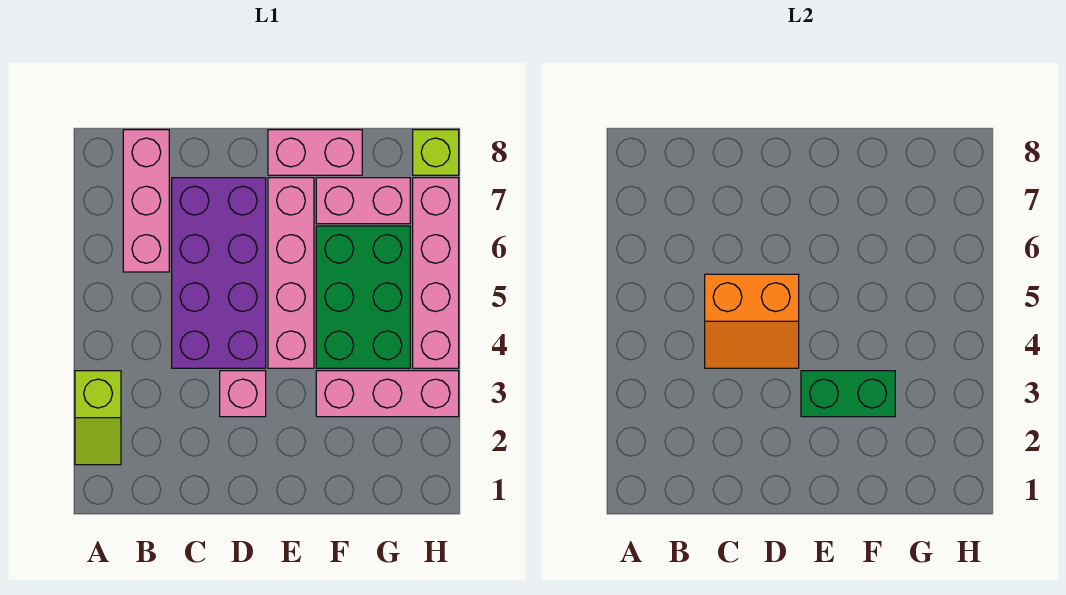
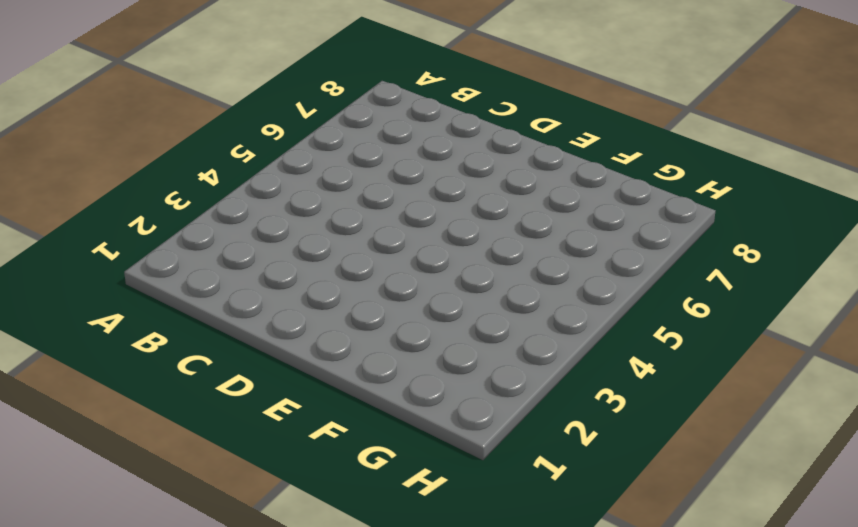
none -> lime slope A2:A3 level 1 top 3
none -> pink brick B6:B8 level 1
none -> purple brick C4:D7 level 1

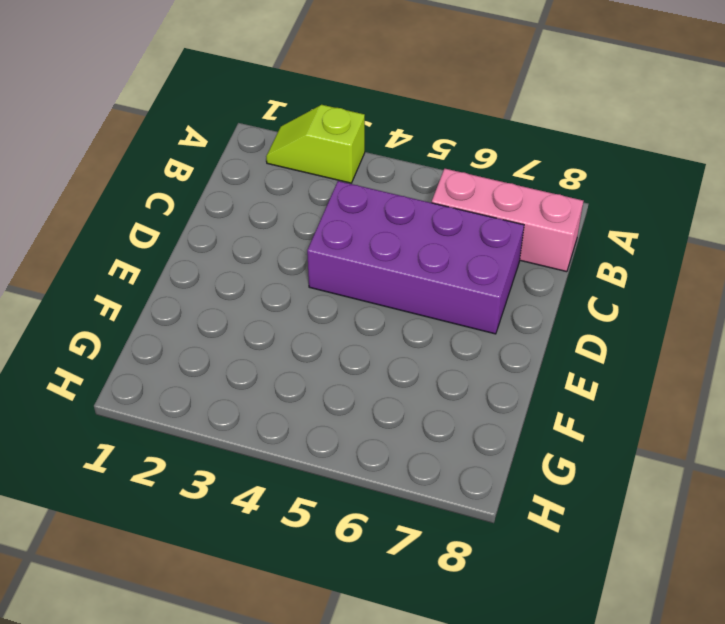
none -> pink brick D3 level 1
none -> pink brick E4:E7 level 1
none -> pink brick E8:F8 level 1

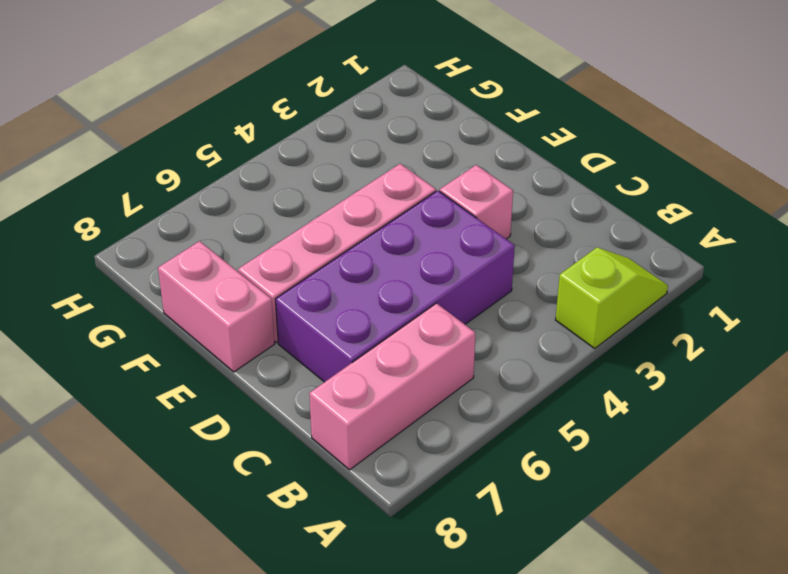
none -> pink brick F3:H3 level 1
none -> green brick F4:G6 level 1
none -> pink brick F7:G7 level 1

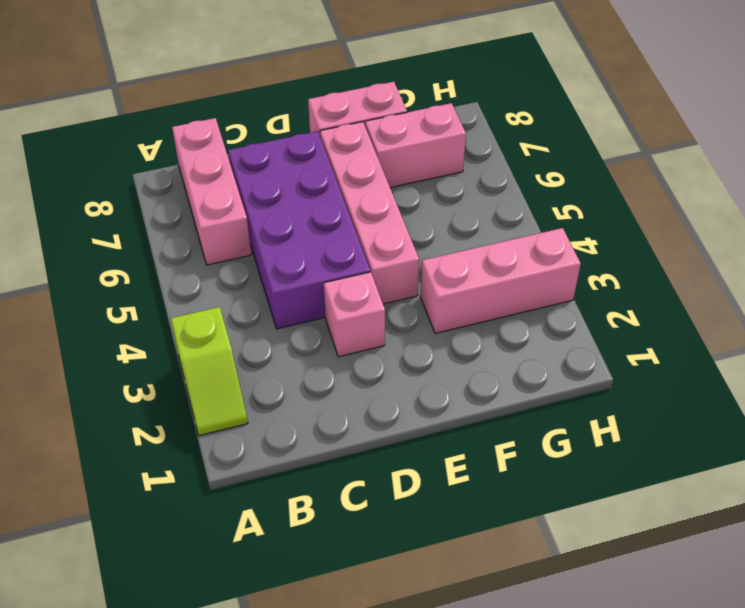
none -> green brick F4:G6 level 1
none -> pink brick H4:H7 level 1
none -> lime brick H8 level 1

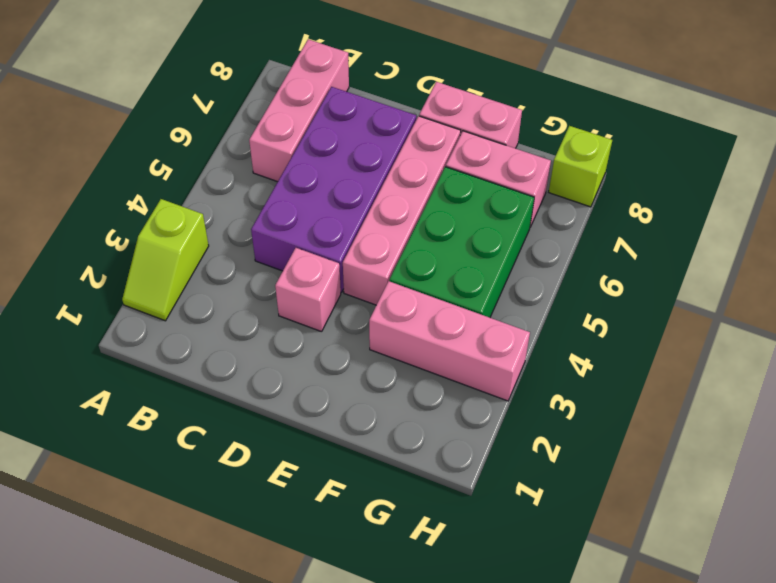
none -> pink brick H4:H7 level 1
none -> orange slope C4:D5 level 2 top 5
none -> green brick E3:F3 level 2

